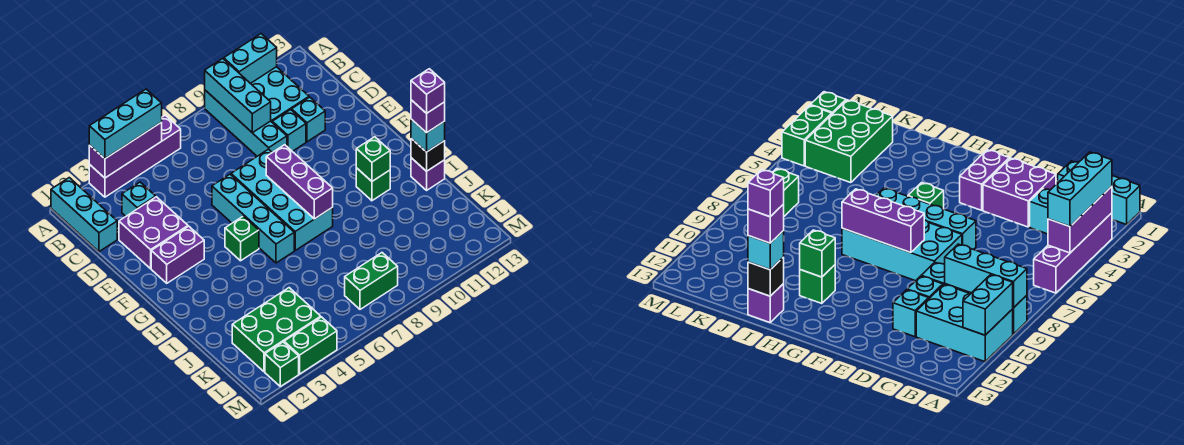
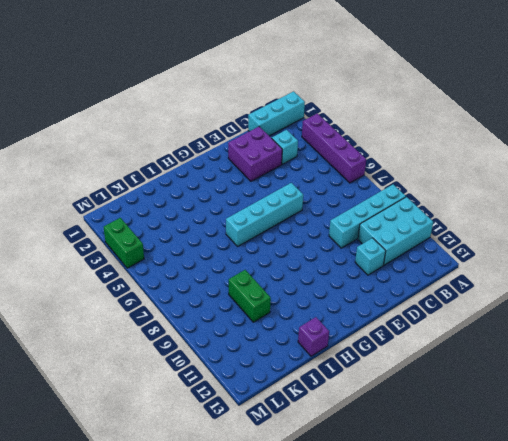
green brick J9:J10 level 1 -> green brick L7:L8 level 1
none -> cyan brick D10 level 1
none -> cyan brick E7:H8 level 1
none -> purple brick F2:F3 level 1

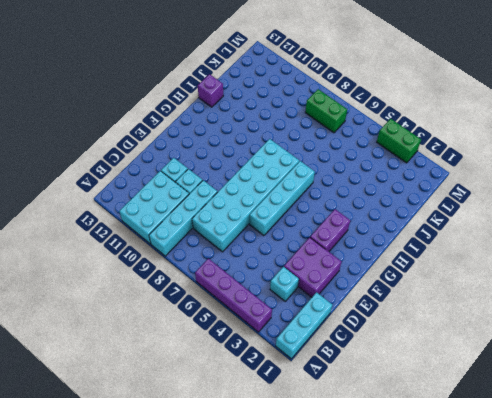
cyan brick C7:H8 level 1 -> cyan brick E7:H8 level 1
purple brick F3:G3 level 1 -> purple brick F2:F3 level 1
none -> green brick G5 level 1
none -> green brick H11 level 1
none -> green brick K2:L4 level 1

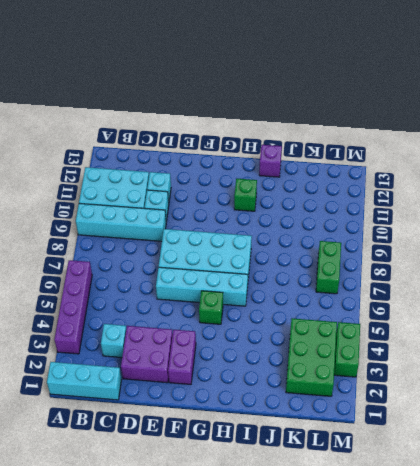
none -> green brick M2 level 1
none -> purple brick A3:A5 level 2
none -> cyan brick A9:C9 level 2

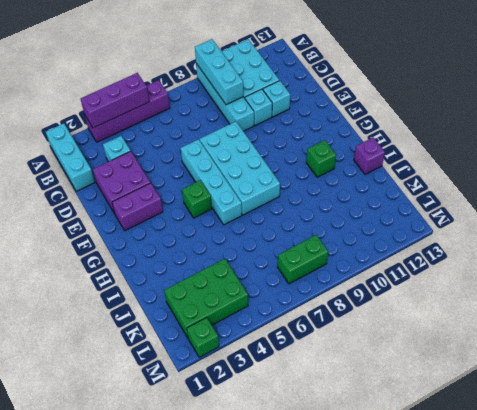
none -> green brick M3:M4 level 1
none -> cyan brick A10:A11 level 2
none -> purple brick F8:H8 level 2

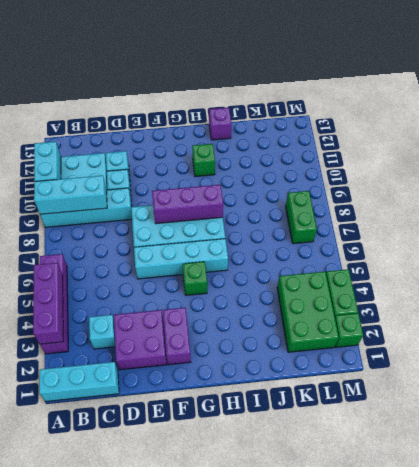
none -> green brick H11 level 2
none -> black brick I13 level 2
none -> cyan brick A3:A5 level 3

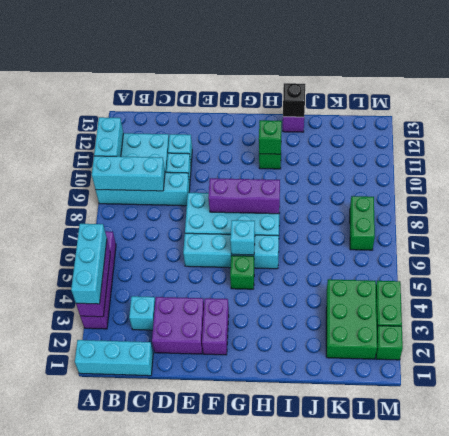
cyan brick G6 level 2 -> cyan brick I13 level 3
none -> purple brick I13 level 4
none -> purple brick I13 level 5

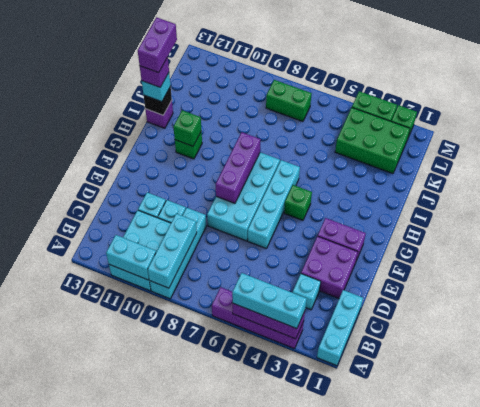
purple brick I13:J13 level 5 -> purple brick I13 level 5

